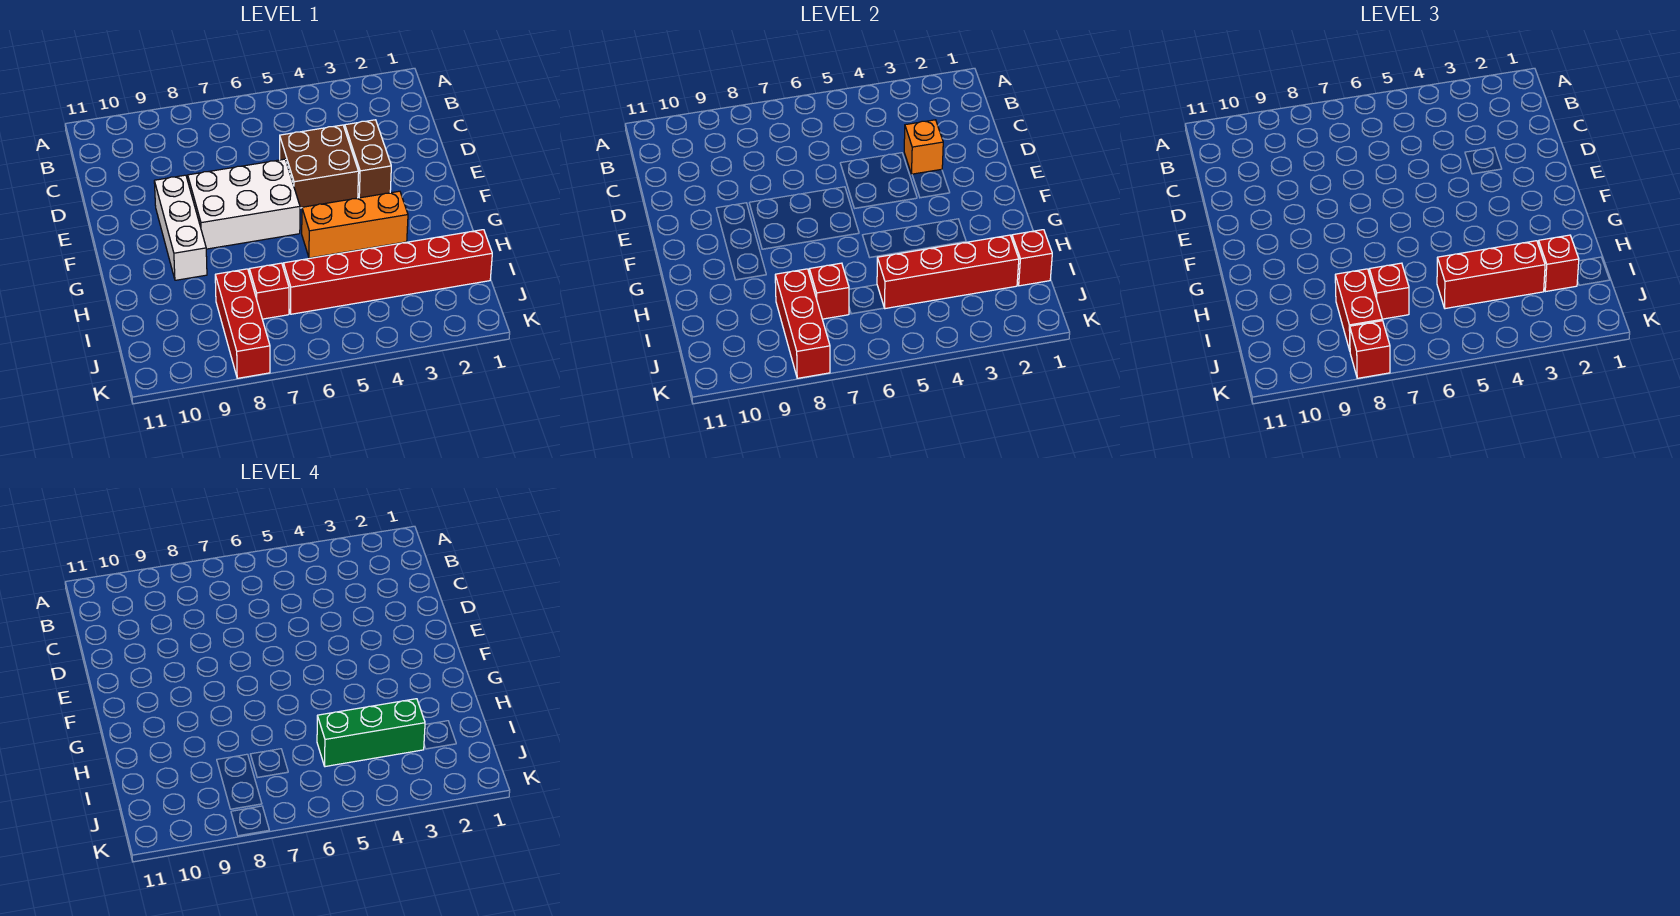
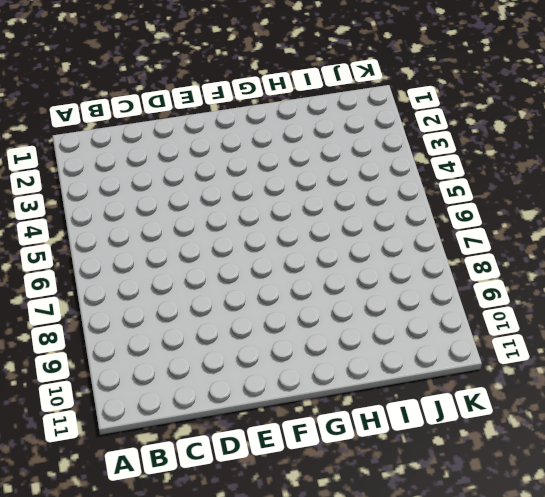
none -> brown brick D3:E3 level 1
none -> brown brick D4:E5 level 1
none -> white brick E6:F8 level 1

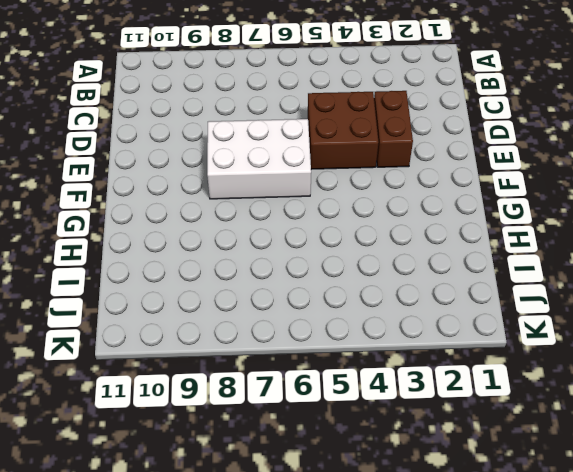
none -> white brick E9:G9 level 1
none -> orange brick G3:G5 level 1
none -> red brick I1:I6 level 1

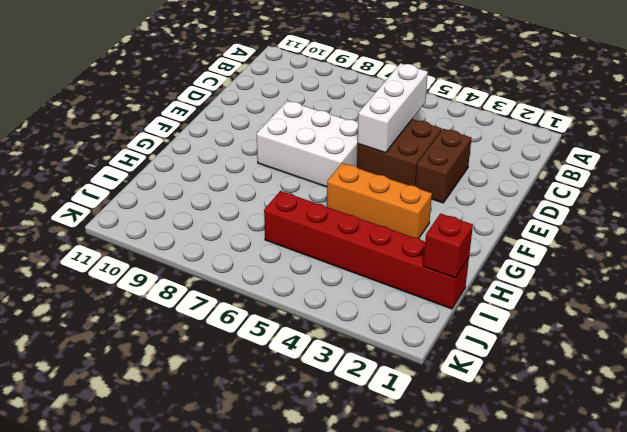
white brick C5:E5 level 2 -> white brick E9:G9 level 1
none -> red brick I7 level 1
none -> red brick I8:K8 level 1
none -> orange brick D3 level 2

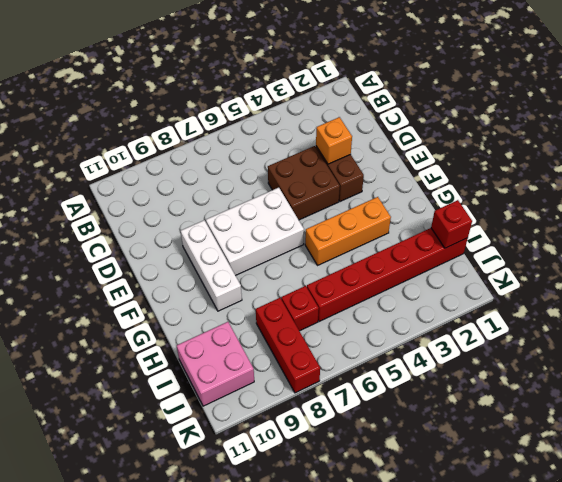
pink brick I10:J11 level 1 -> none
none -> red brick I2:I5 level 2
none -> red brick I7 level 2
none -> red brick I8:K8 level 2

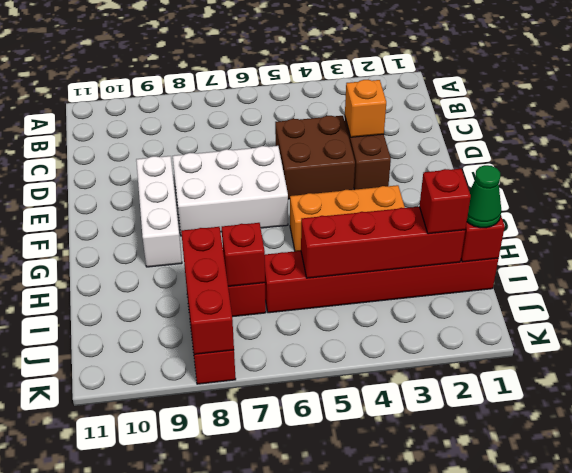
green cone I1 level 3 -> none
none -> red brick I3:I5 level 3
none -> red brick I7 level 3
none -> red brick I8:J8 level 3

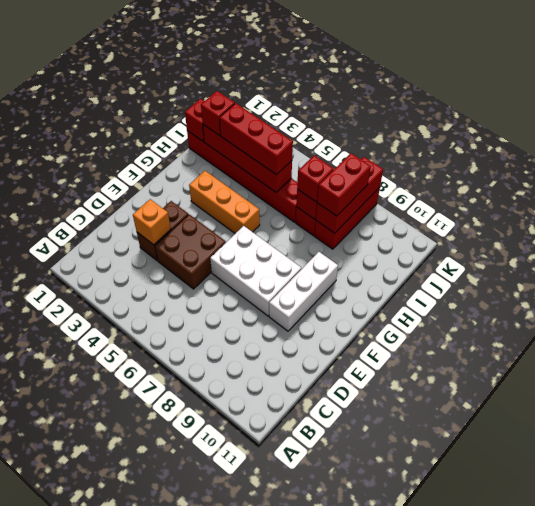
none -> red brick K8 level 3
none -> green brick I3:I5 level 4

